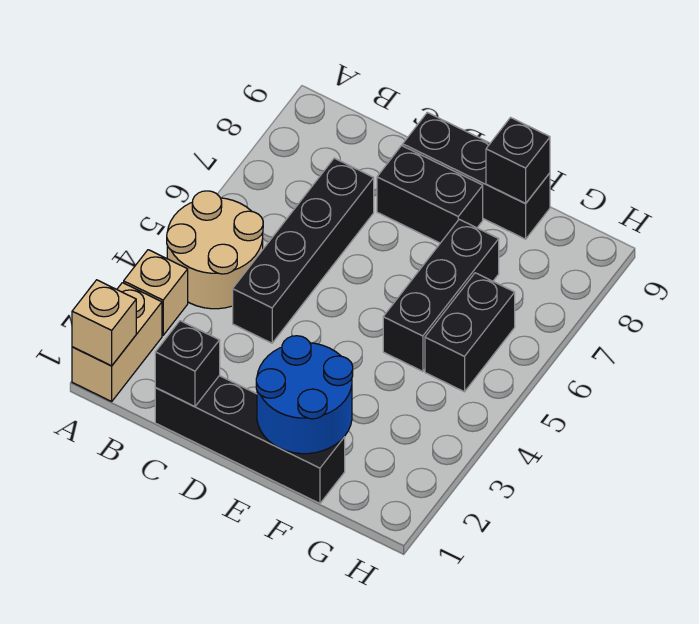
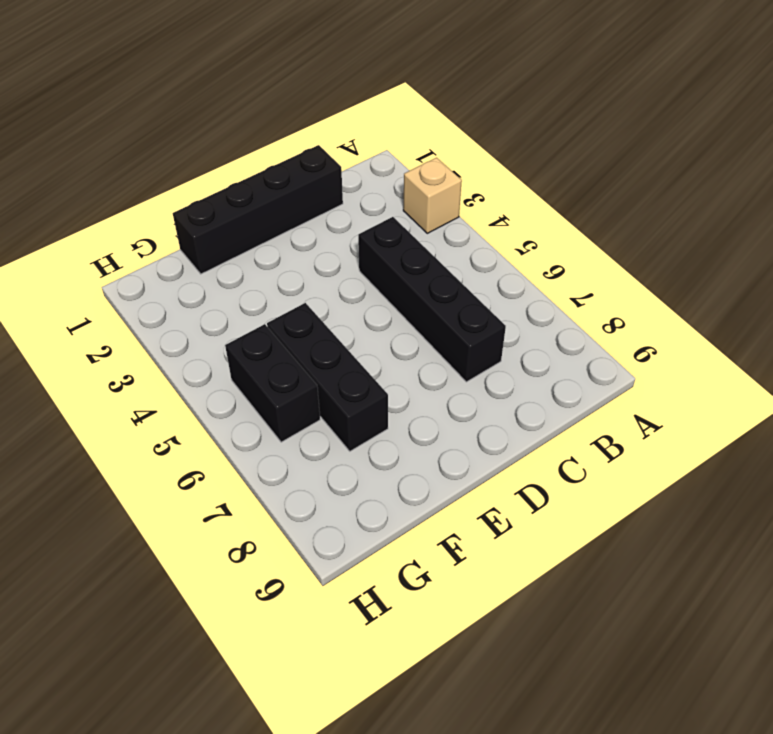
none -> tan brick A1:A2 level 1
none -> tan round brick A4:B5 level 1
none -> black brick D8:E8 level 1

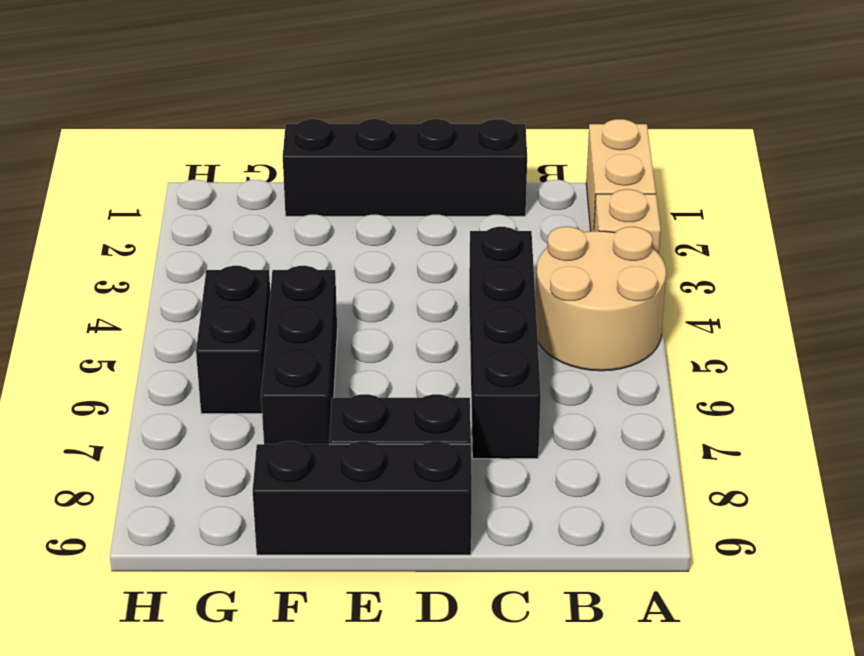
none -> tan brick A1 level 2
none -> black brick C1 level 2
none -> blue round brick E1:F2 level 2

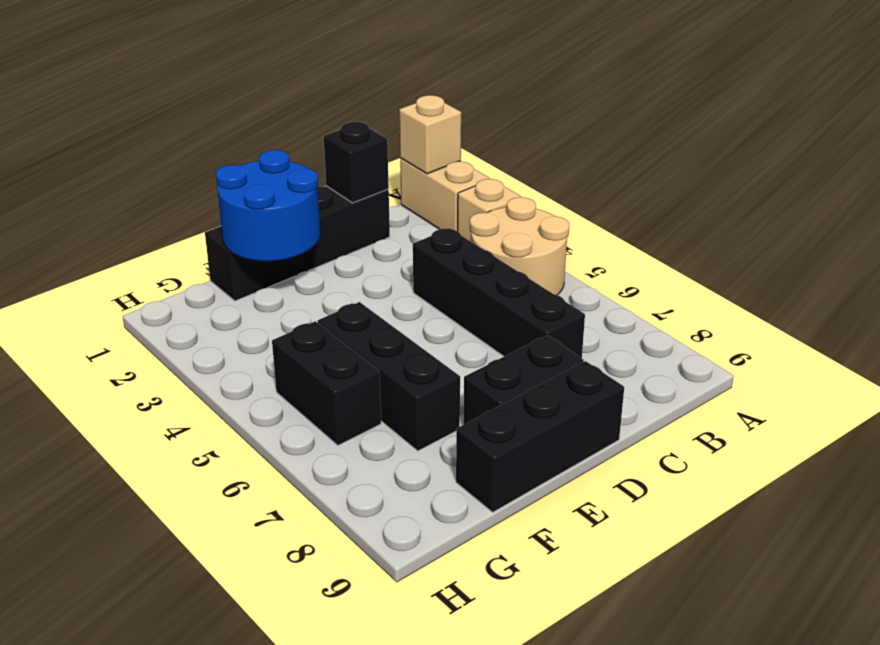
none -> black brick F9 level 2

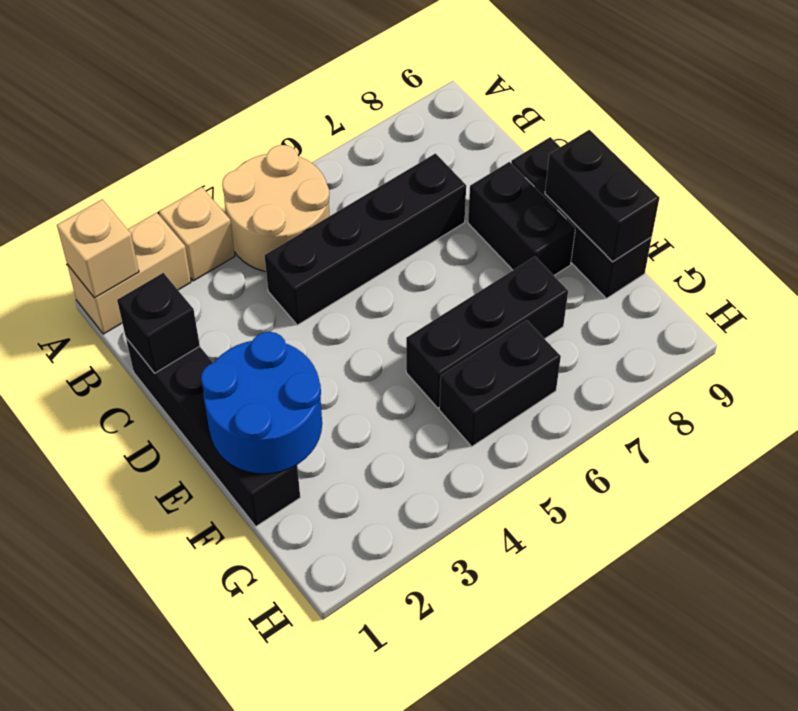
black brick E9:F9 level 2 -> black brick F9 level 2

